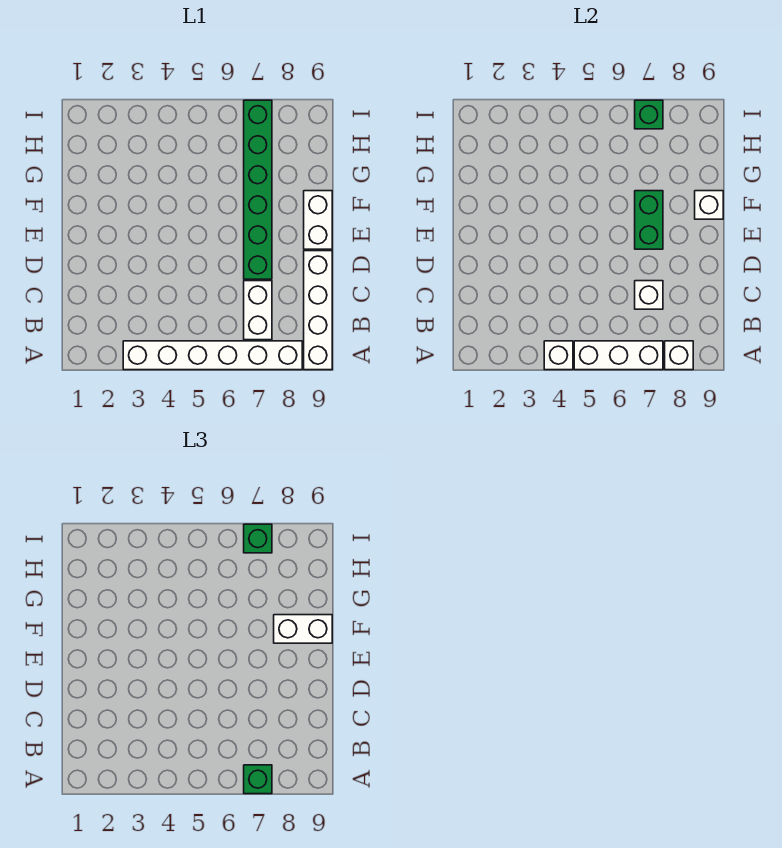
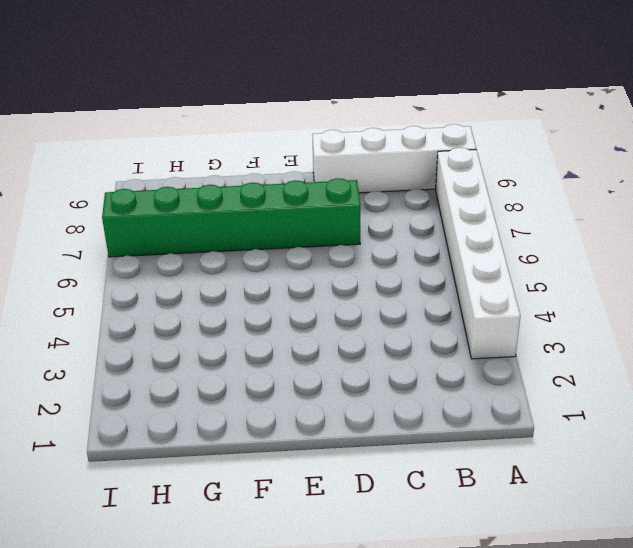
none -> white brick B7:C7 level 1
none -> white brick E9:F9 level 1
none -> white brick A4 level 2

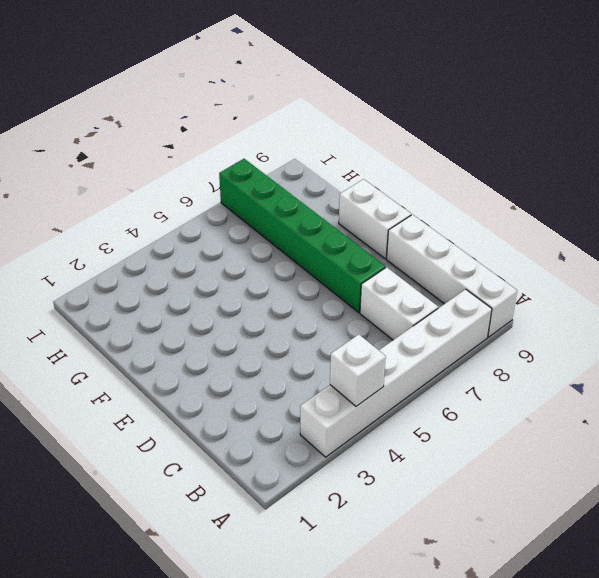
none -> white brick A5:A7 level 2
none -> white brick A8 level 2
none -> white brick C7 level 2

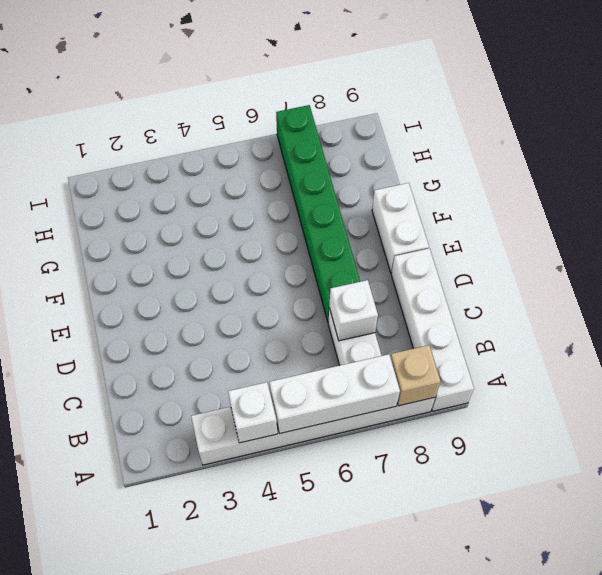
tan brick A8 level 2 -> white brick A8 level 2
none -> green brick E7:F7 level 2
none -> white brick F9 level 2
none -> green brick I7 level 2

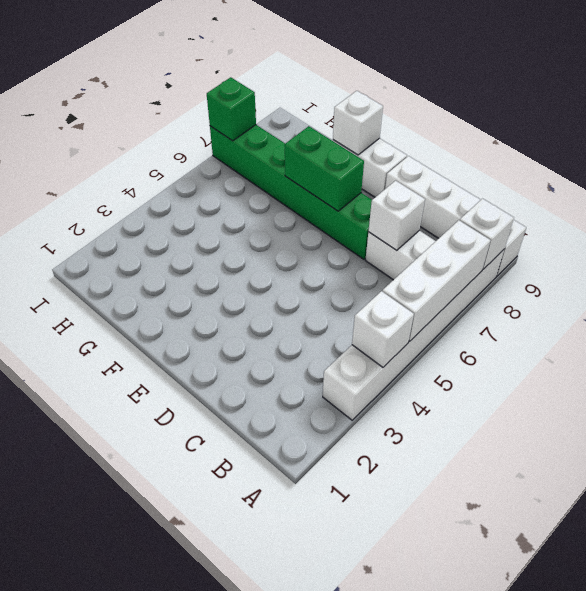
none -> green brick A7 level 3
none -> white brick F8:F9 level 3
none -> green brick I7 level 3

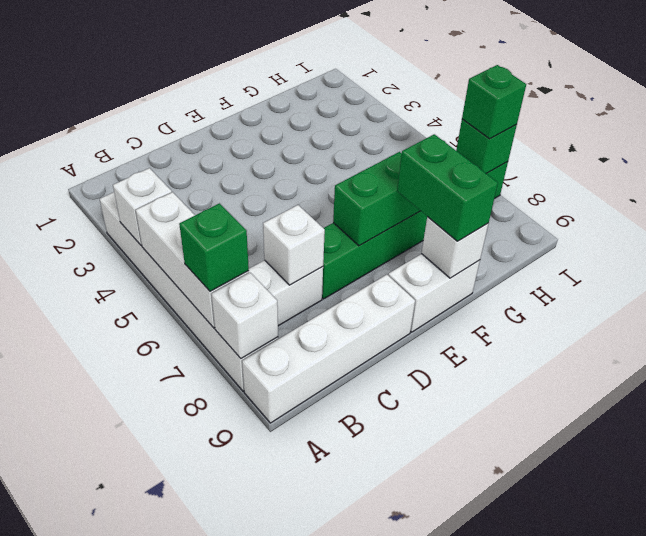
green brick F8:F9 level 3 -> white brick F8:F9 level 3

